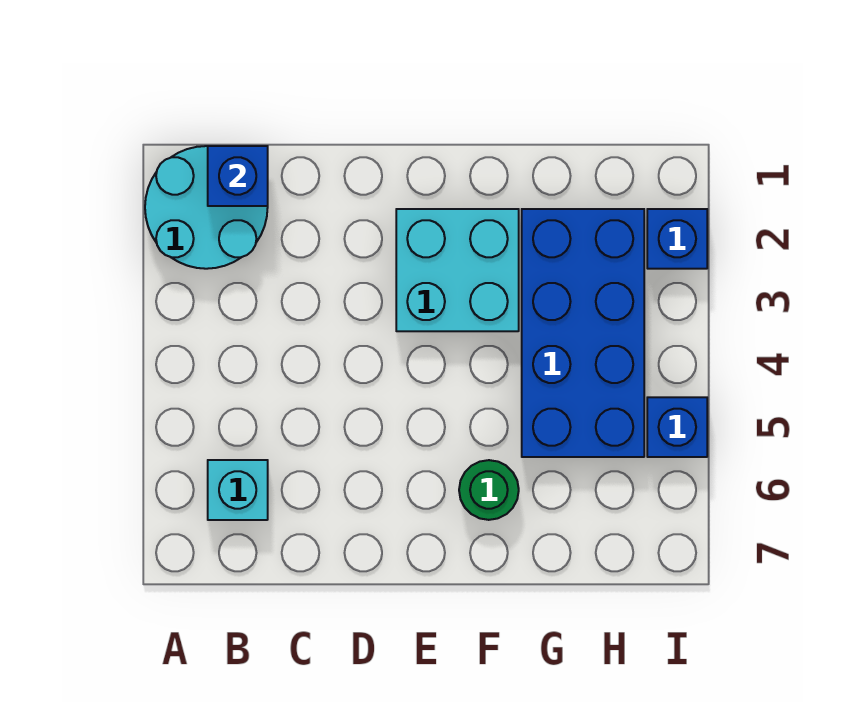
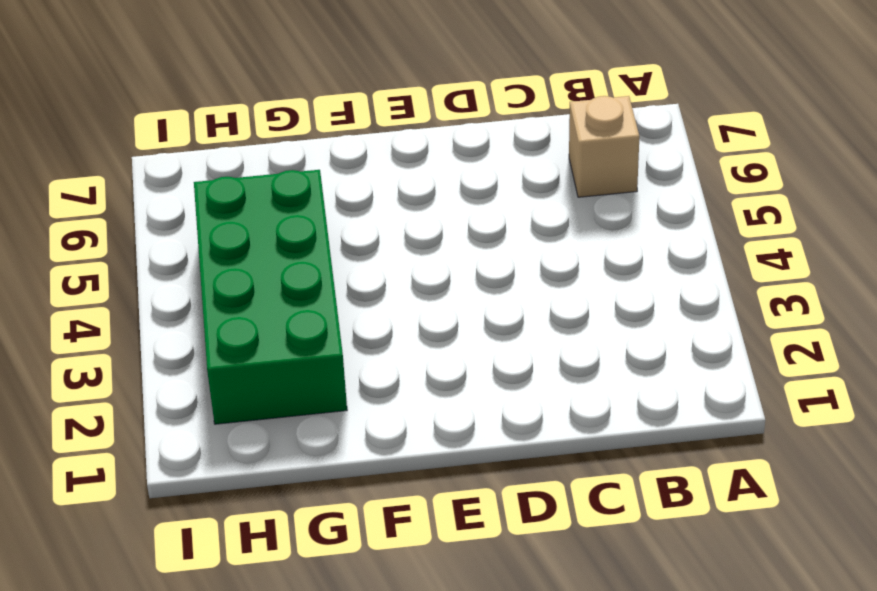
tan brick B6 level 1 -> cyan brick B6 level 1
green brick G2:H5 level 1 -> blue brick G2:H5 level 1
none -> cyan round brick A1:B2 level 1
none -> cyan brick E2:F3 level 1

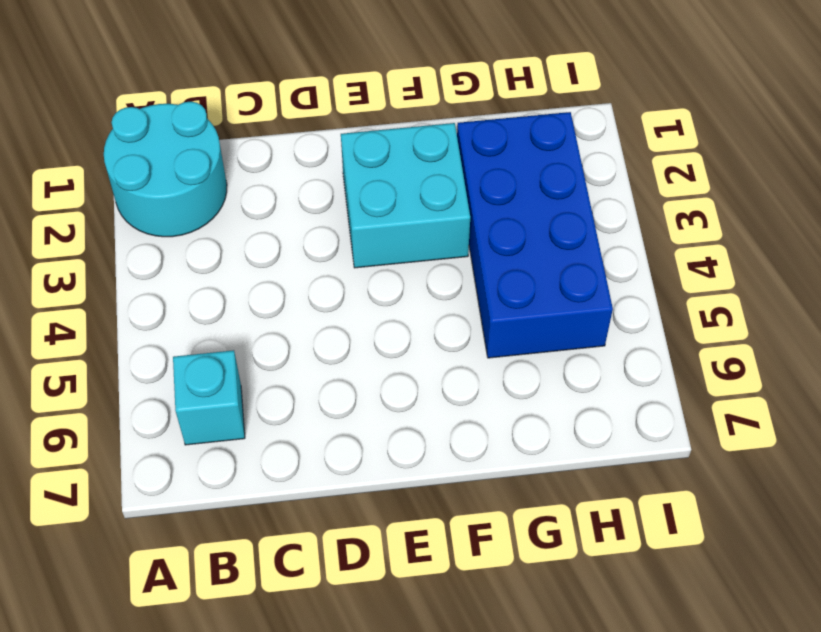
none -> green round brick F6 level 1
none -> blue brick I2 level 1

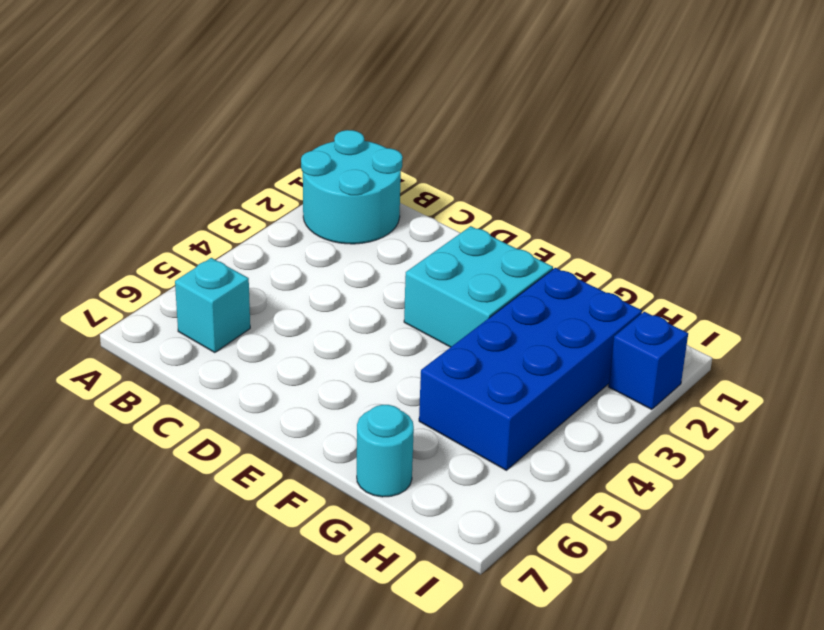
cyan round brick G7 level 1 -> none
none -> green round brick F6 level 1
none -> blue brick I5 level 1

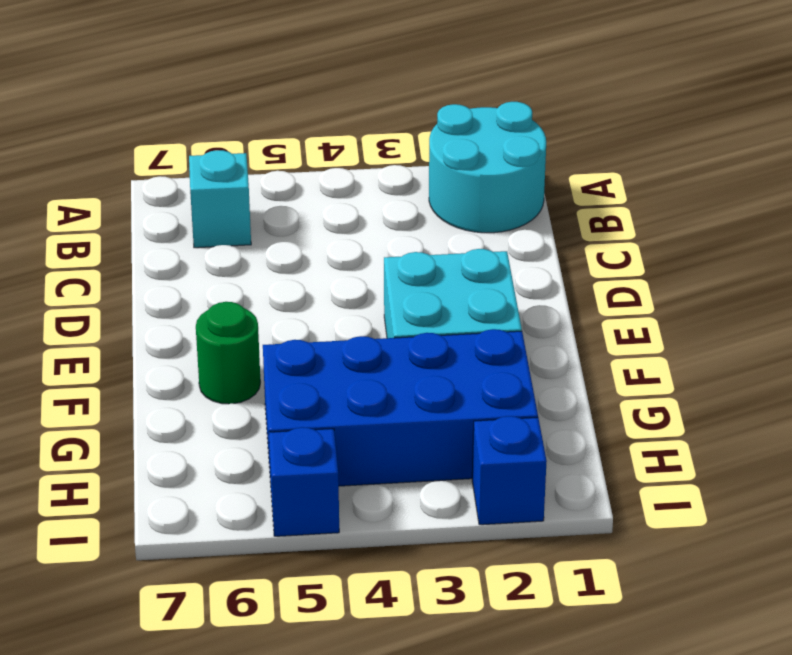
none -> blue brick B1 level 2

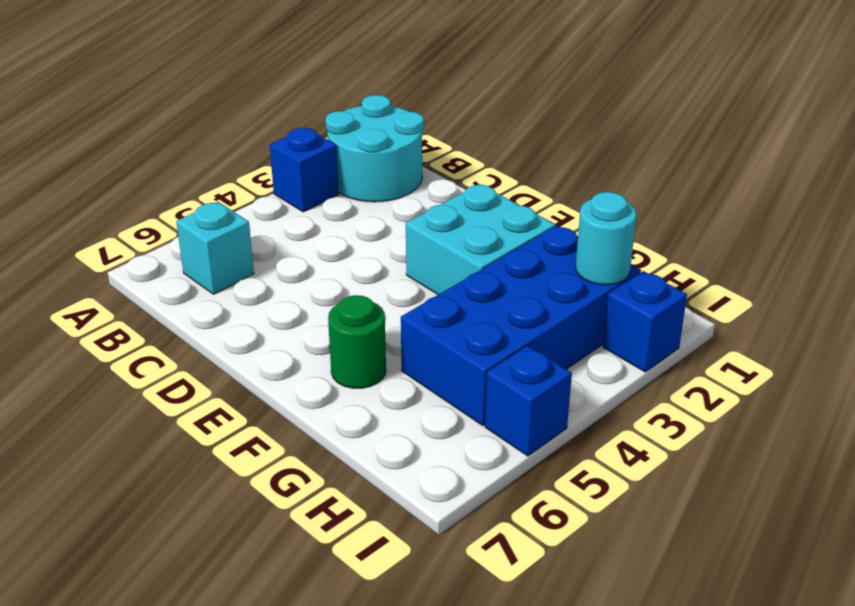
blue brick A3 level 1 -> blue brick B1 level 2
cyan round brick H2 level 2 -> none

